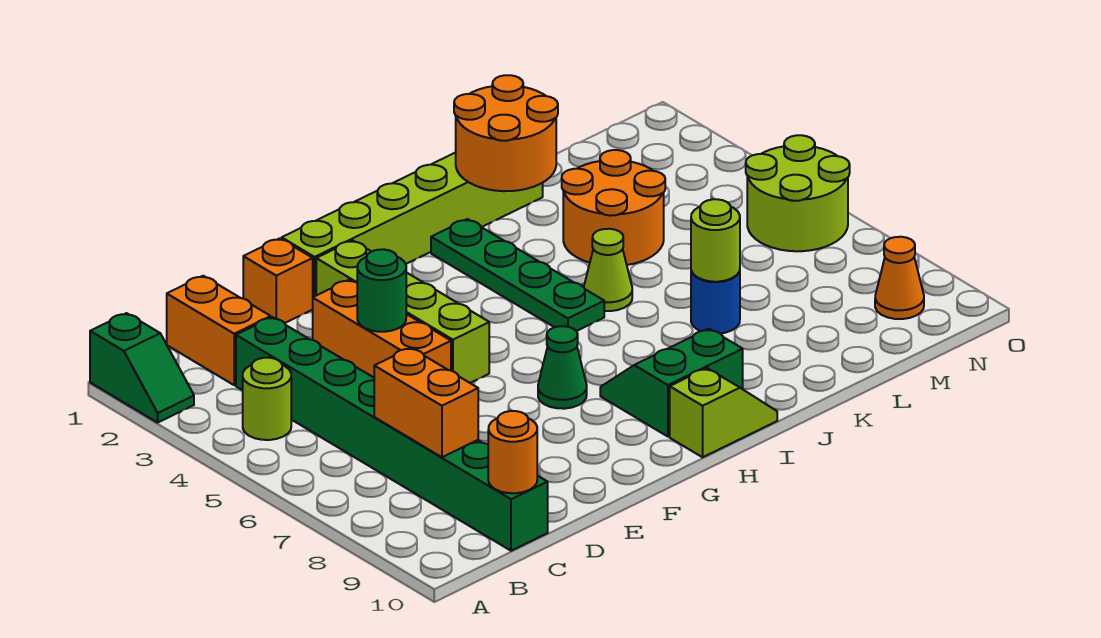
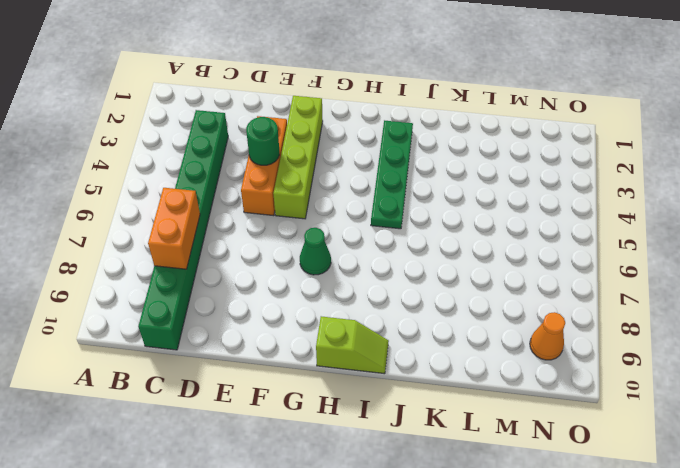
none -> green slope A1:A2 level 1 top 1
none -> lime round brick B4 level 1
none -> orange brick C1:C2 level 1

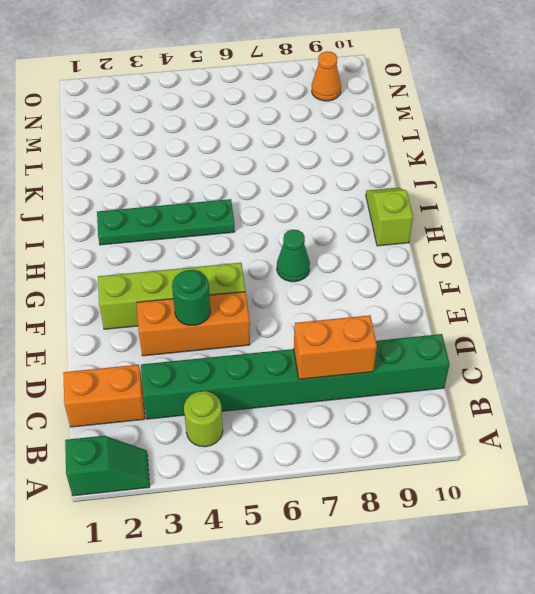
none -> orange brick E1 level 1
none -> lime brick F1:K1 level 1
none -> green slope H8:I9 level 1 top 9

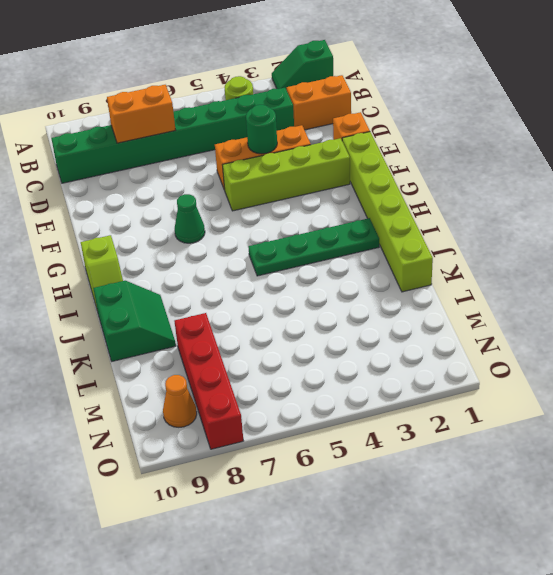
green slope J9:K10 level 1 top 10 -> green slope H8:I9 level 1 top 9
red brick L8:O8 level 1 -> none
none -> lime cone J5 level 1
none -> orange round brick K3:L4 level 1
none -> blue round brick K7 level 1

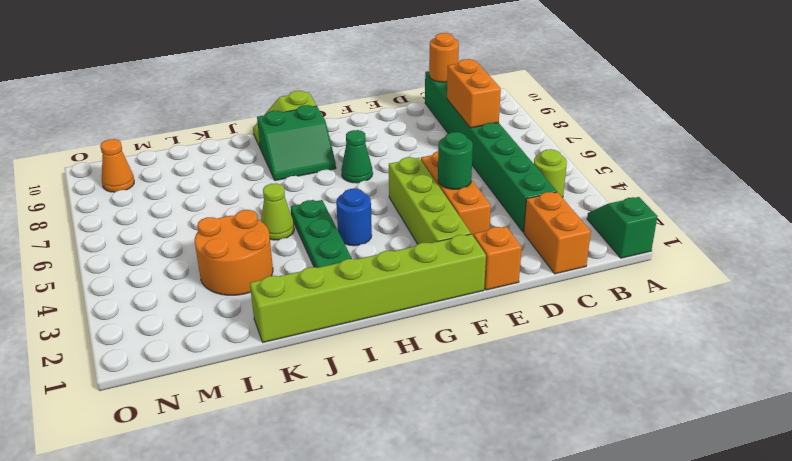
blue round brick H4 level 1 -> blue round brick K7 level 1
none -> lime round brick N5:O6 level 1
none -> orange round brick J1:K2 level 2
none -> lime round brick K7 level 2

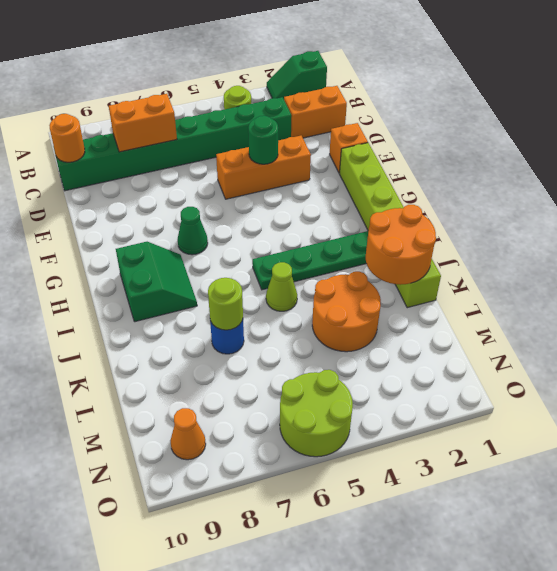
none -> lime brick F2:F5 level 1
none -> lime slope H10:I10 level 1 top H

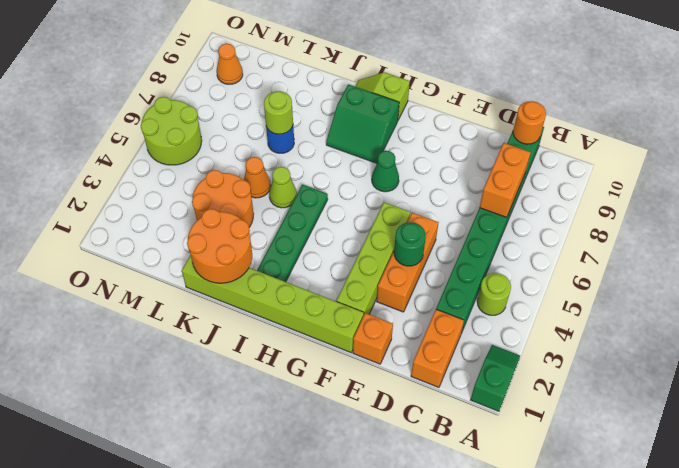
orange cone K5 level 1 -> none

